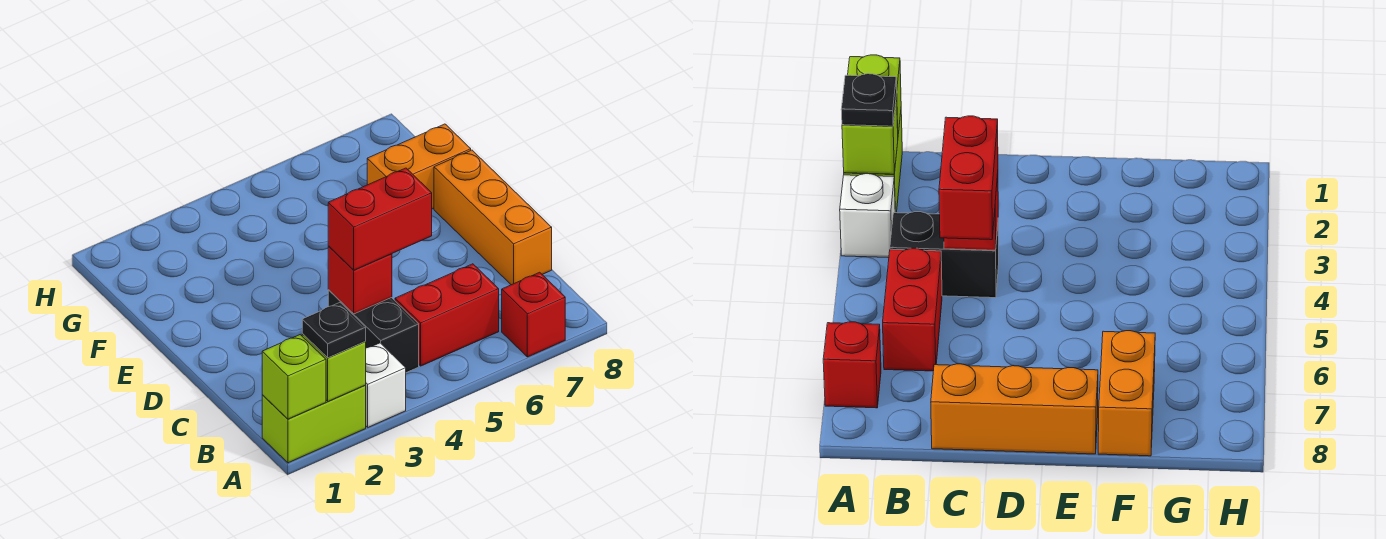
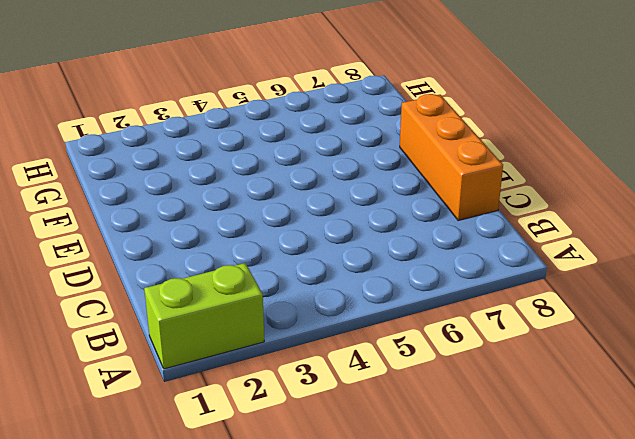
none -> white brick A3 level 1
none -> red brick A7 level 1
none -> black brick B4:C4 level 1

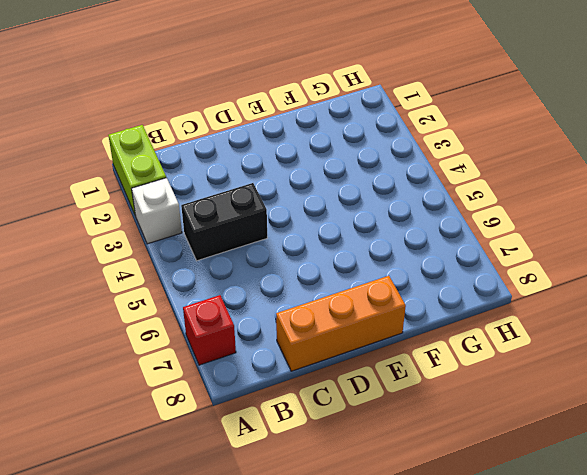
none -> red brick B5:B6 level 1
none -> orange brick F7:F8 level 1
none -> lime brick A1 level 2

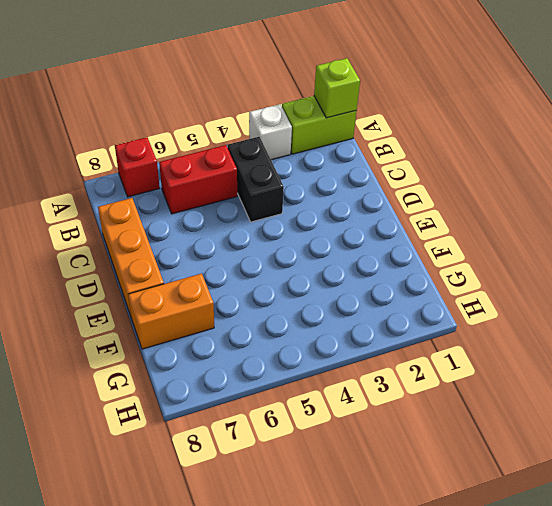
none -> lime brick A2 level 2
none -> red brick C4 level 2
none -> black plate A2 level 3

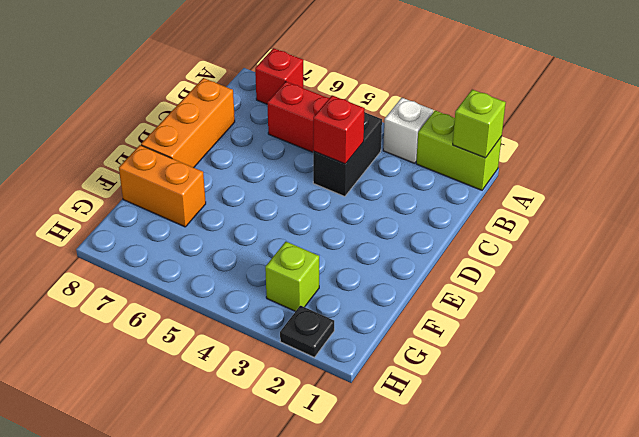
lime brick G3 level 1 -> lime brick A2 level 2
black plate H2 level 1 -> black plate A2 level 3
none -> red brick C4:C5 level 3

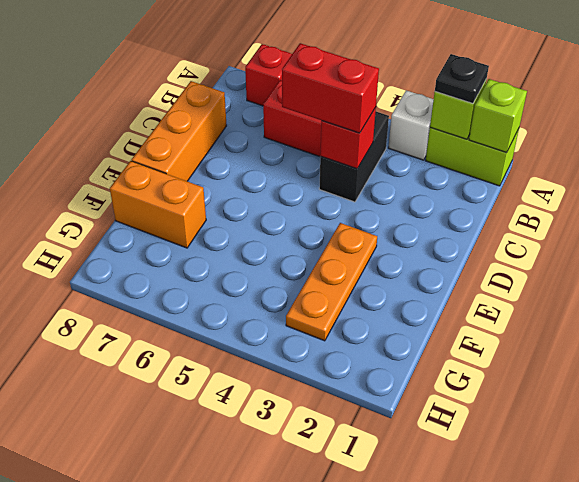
orange plate E3:G3 level 1 -> none

